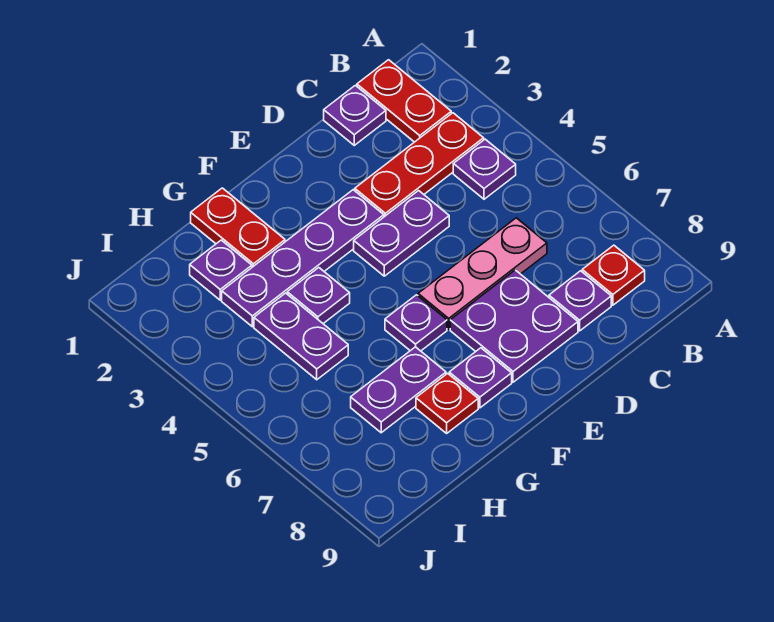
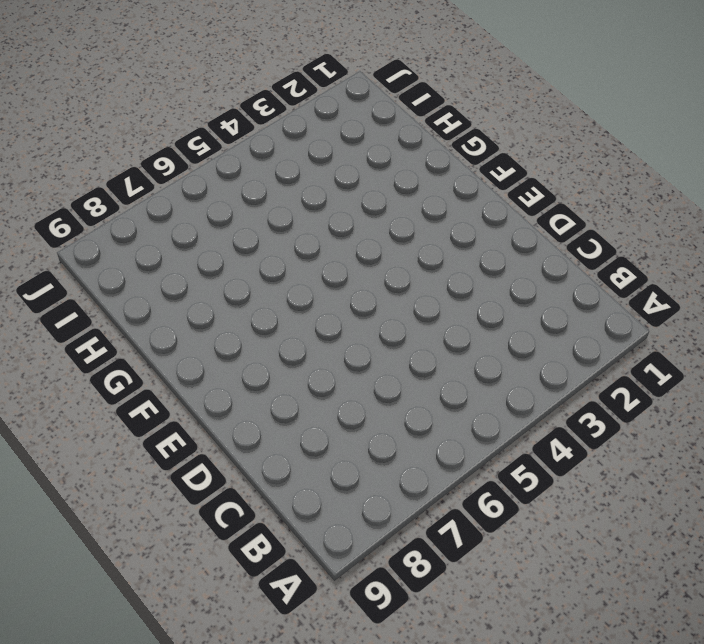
none -> red plate B1:B2 level 1
none -> red plate B3:D3 level 1
none -> purple plate B4 level 1

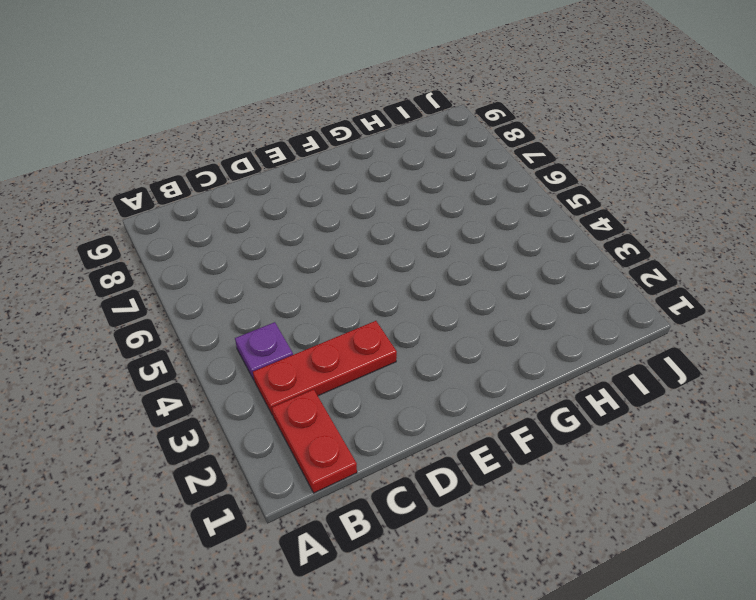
none -> red plate B8 level 1
none -> purple plate C1 level 1
none -> pink plate C6:E6 level 1

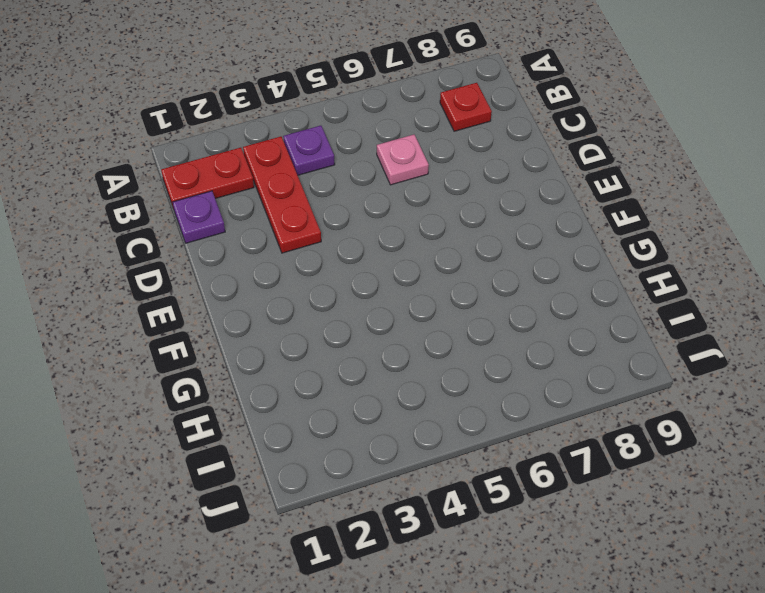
pink plate C6 level 1 -> pink plate C6:E6 level 1
none -> purple plate C8 level 1
none -> purple plate D4:E4 level 1
none -> purple plate D7:E8 level 1

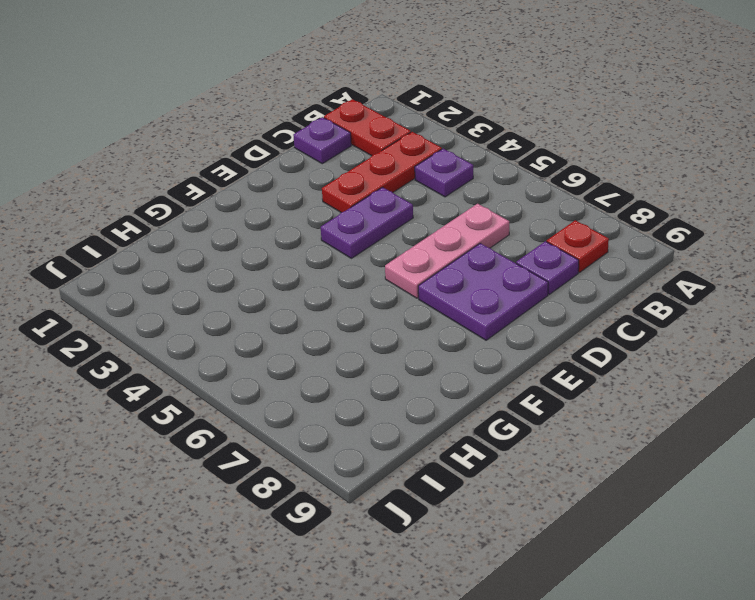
none -> purple plate E3:H3 level 1
none -> purple plate F6 level 1
none -> purple plate F8 level 1

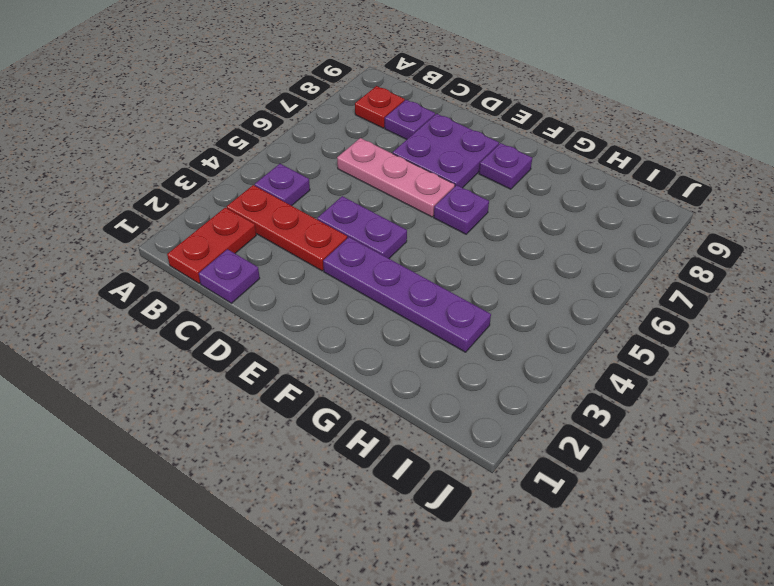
none -> red plate G1:G2 level 1
none -> purple plate G4 level 1
none -> purple plate G7:H7 level 1

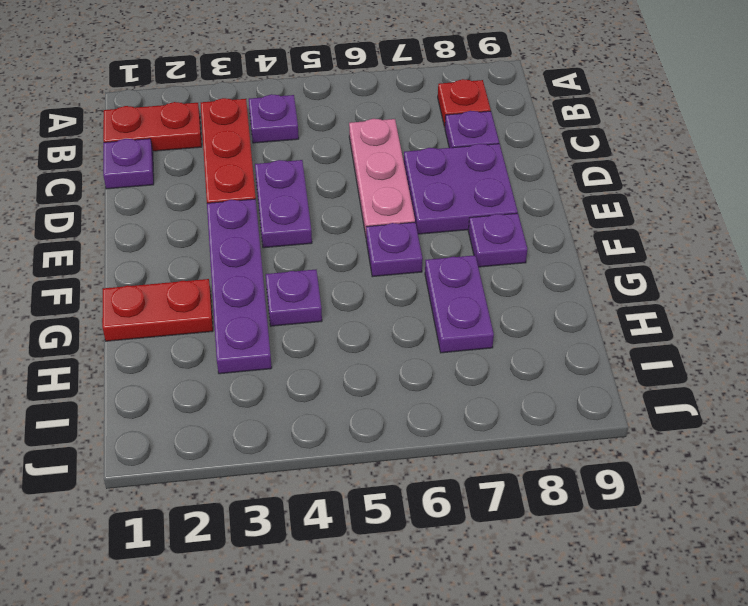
none -> red plate G8 level 1
none -> purple plate H2 level 1
none -> purple plate H4:H5 level 1

